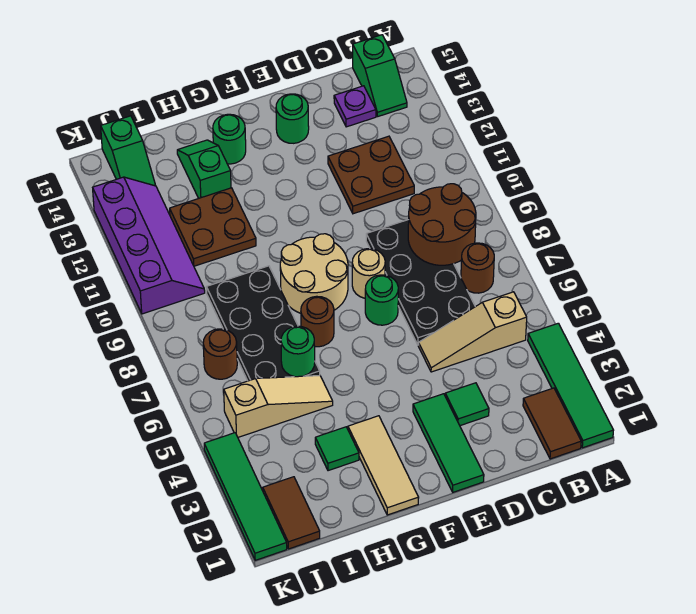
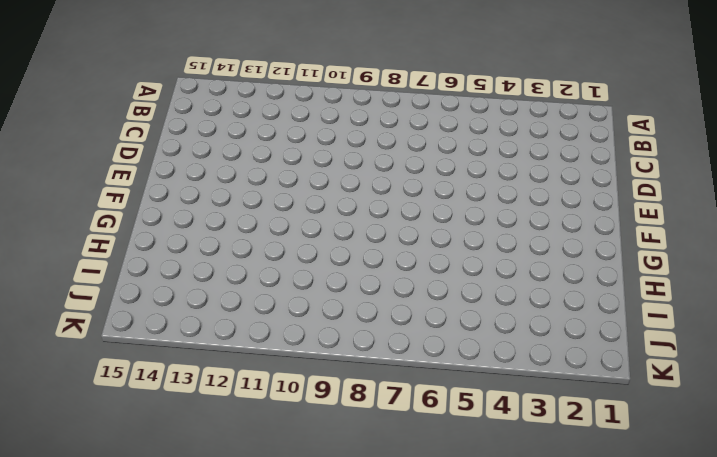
none -> green tile A1:A4 level 1
none -> brown tile B1:B2 level 1
none -> tan slope B5:D5 level 1 top B

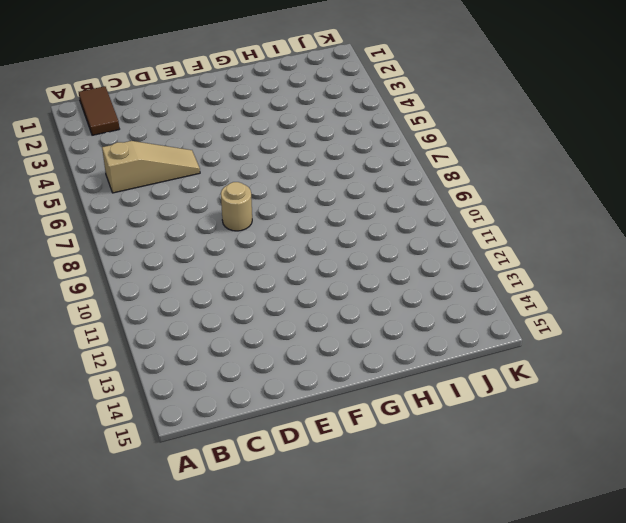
none -> green tile A1:A4 level 1
none -> brown round brick B7 level 1
none -> green slope B14:B15 level 1 top 15

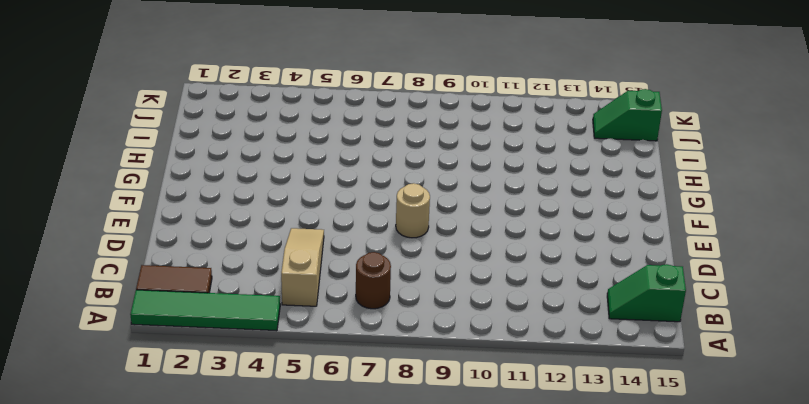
none -> black plate C6:D9 level 1
none -> brown plate C11:D12 level 1
none -> purple plate C14 level 1

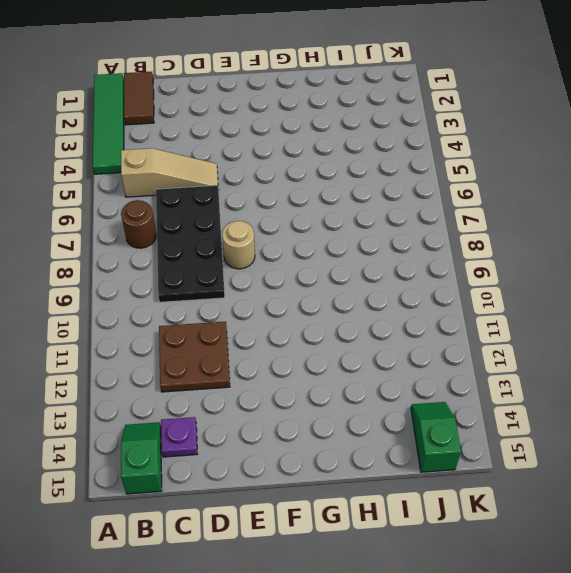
none -> green tile D3 level 1
none -> green tile E1:E3 level 1
none -> green round brick E7 level 1

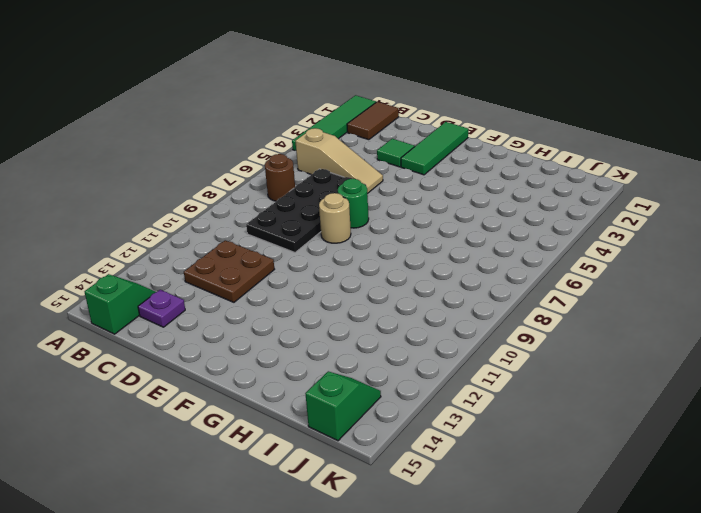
none -> green round brick E14 level 1
none -> tan round brick F8:G9 level 1
none -> tan tile G1:G3 level 1

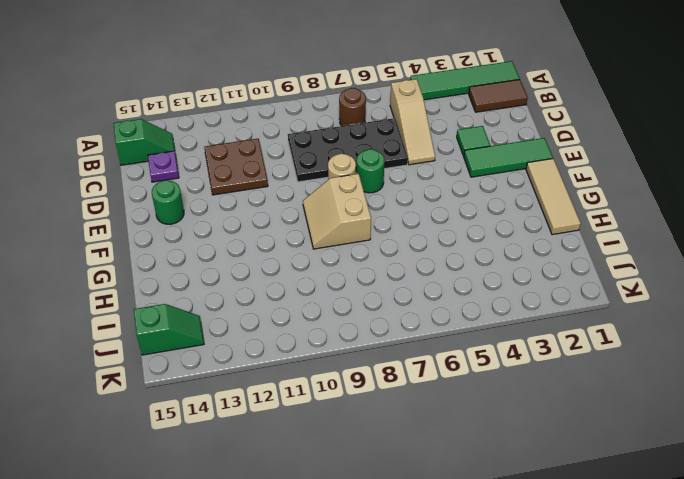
tan tile F1:H1 level 1 -> tan tile G1:G3 level 1
tan slope F8:G9 level 1 top 8 -> tan round brick F8:G9 level 1
none -> brown round brick G7 level 1
none -> green round brick G14 level 1
none -> green tile H3 level 1

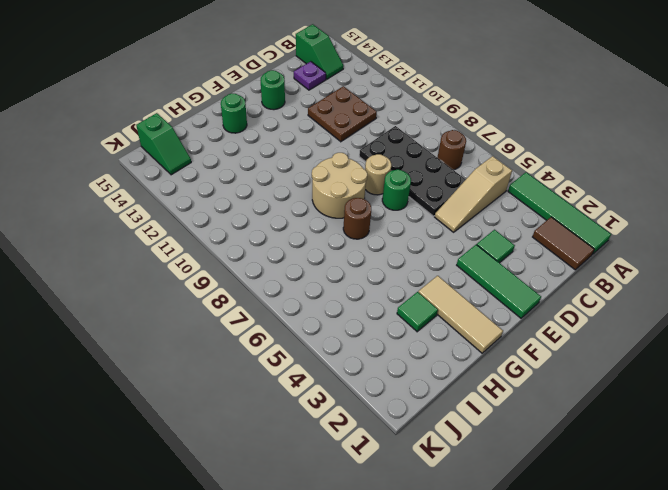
none -> tan slope H5:J5 level 1 top J
none -> black plate H6:I9 level 1
none -> brown plate H11:I12 level 1

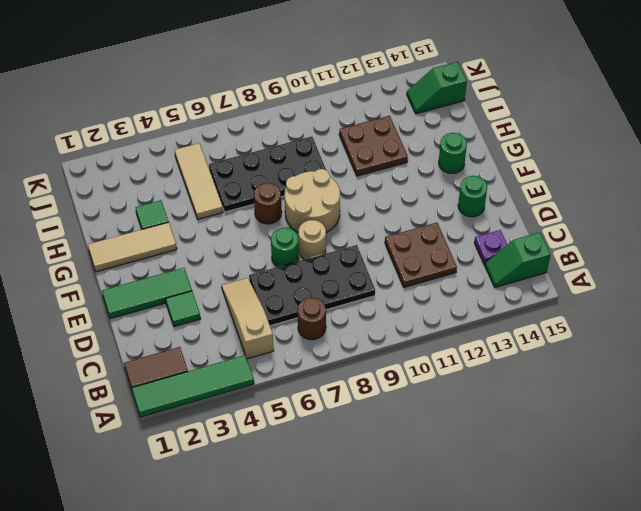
tan tile H5:J5 level 1 -> tan slope H5:J5 level 1 top J
none -> green slope H13:H14 level 1 top 13
none -> brown tile J1:J2 level 1
none -> brown round brick J7 level 1

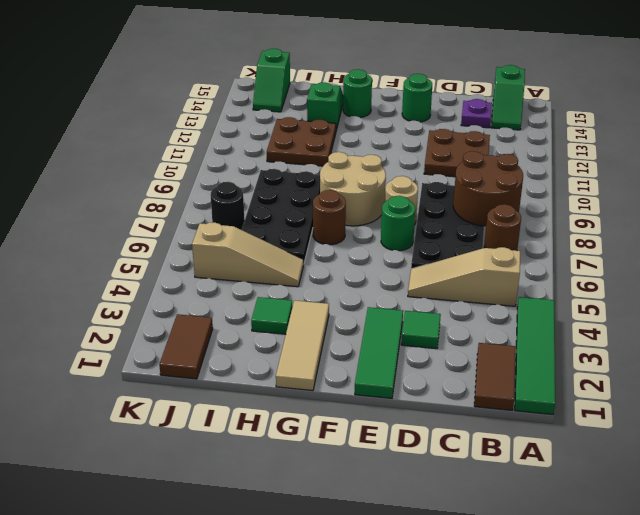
black round brick J7 level 1 -> brown round brick J7 level 1
none -> purple slope J10:K13 level 1 top K
none -> green tile K1:K4 level 1
none -> green round brick H6 level 2

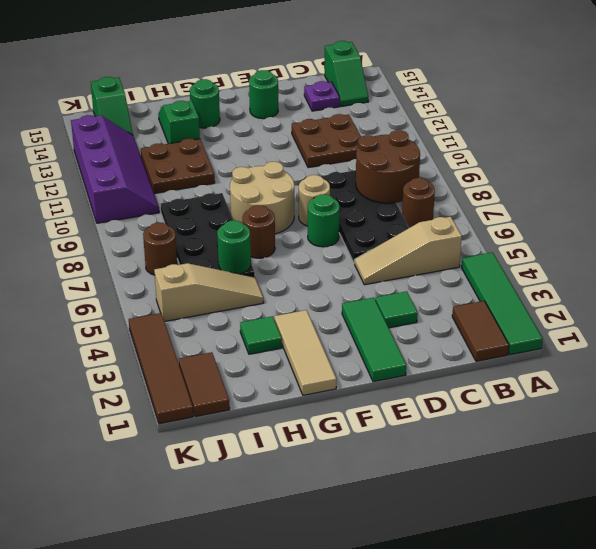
brown tile K1:K4 level 1 -> green tile K1:K4 level 1

